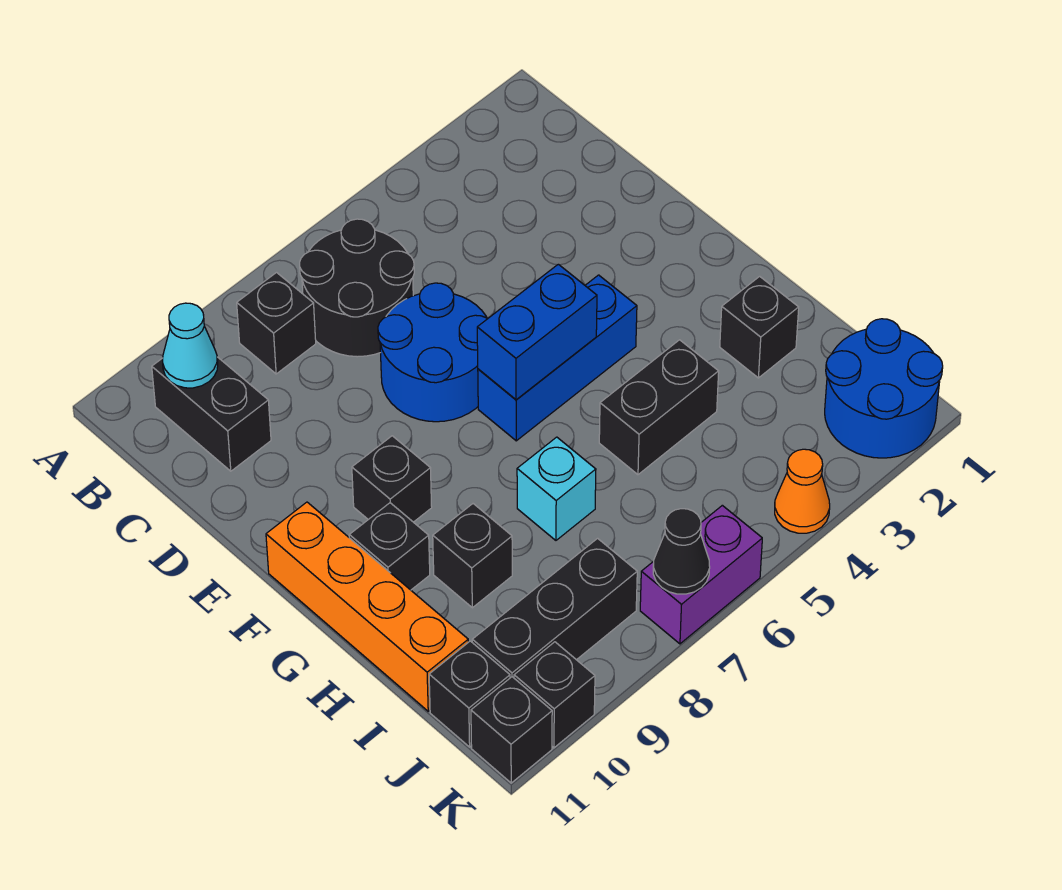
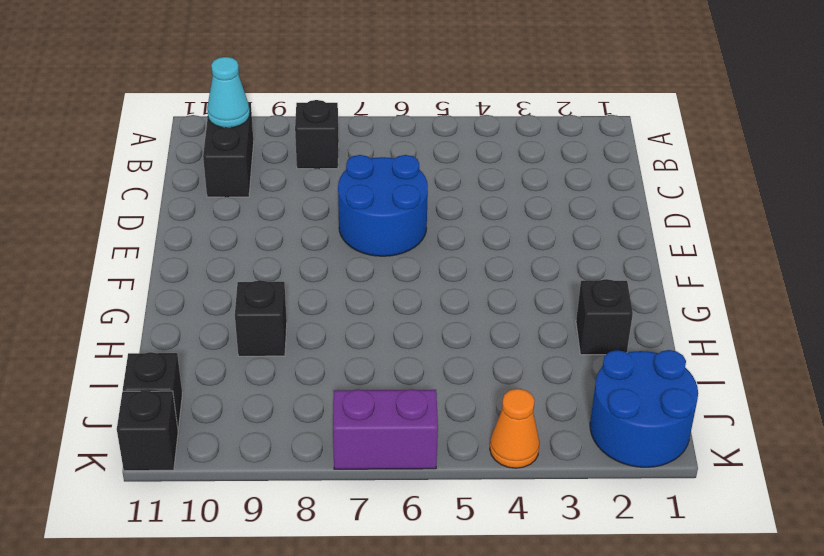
none -> black round brick B6:C7 level 1
none -> blue brick F4:F6 level 1
none -> black brick F9 level 1

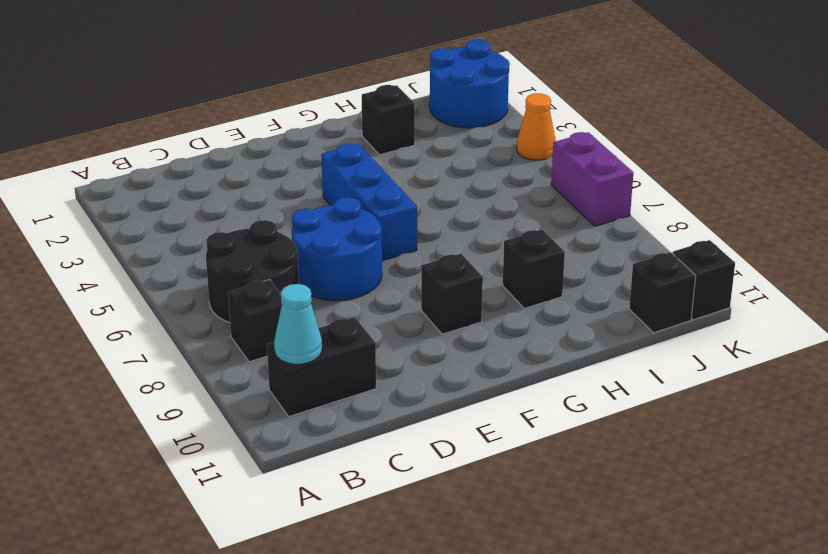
none -> orange brick F11:I11 level 1
none -> black brick G10 level 1
none -> black brick H4:H5 level 1

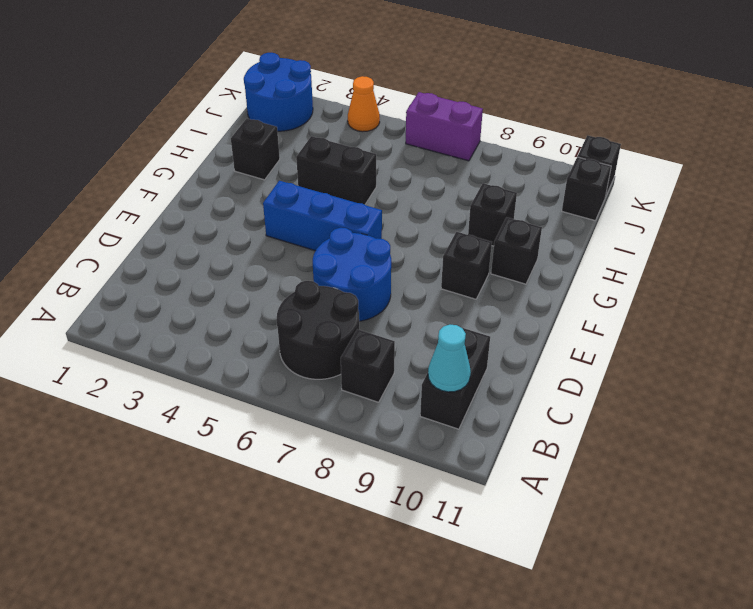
none -> orange brick F11:I11 level 1
none -> cyan brick H7 level 1
none -> black brick J8:J10 level 1

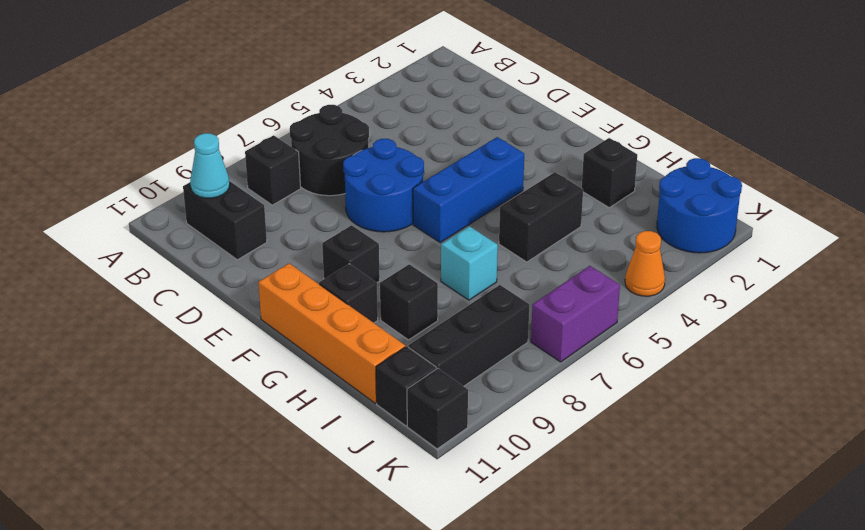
none -> black brick K10 level 1
none -> blue brick F5:F6 level 2
none -> black cone K7 level 2

